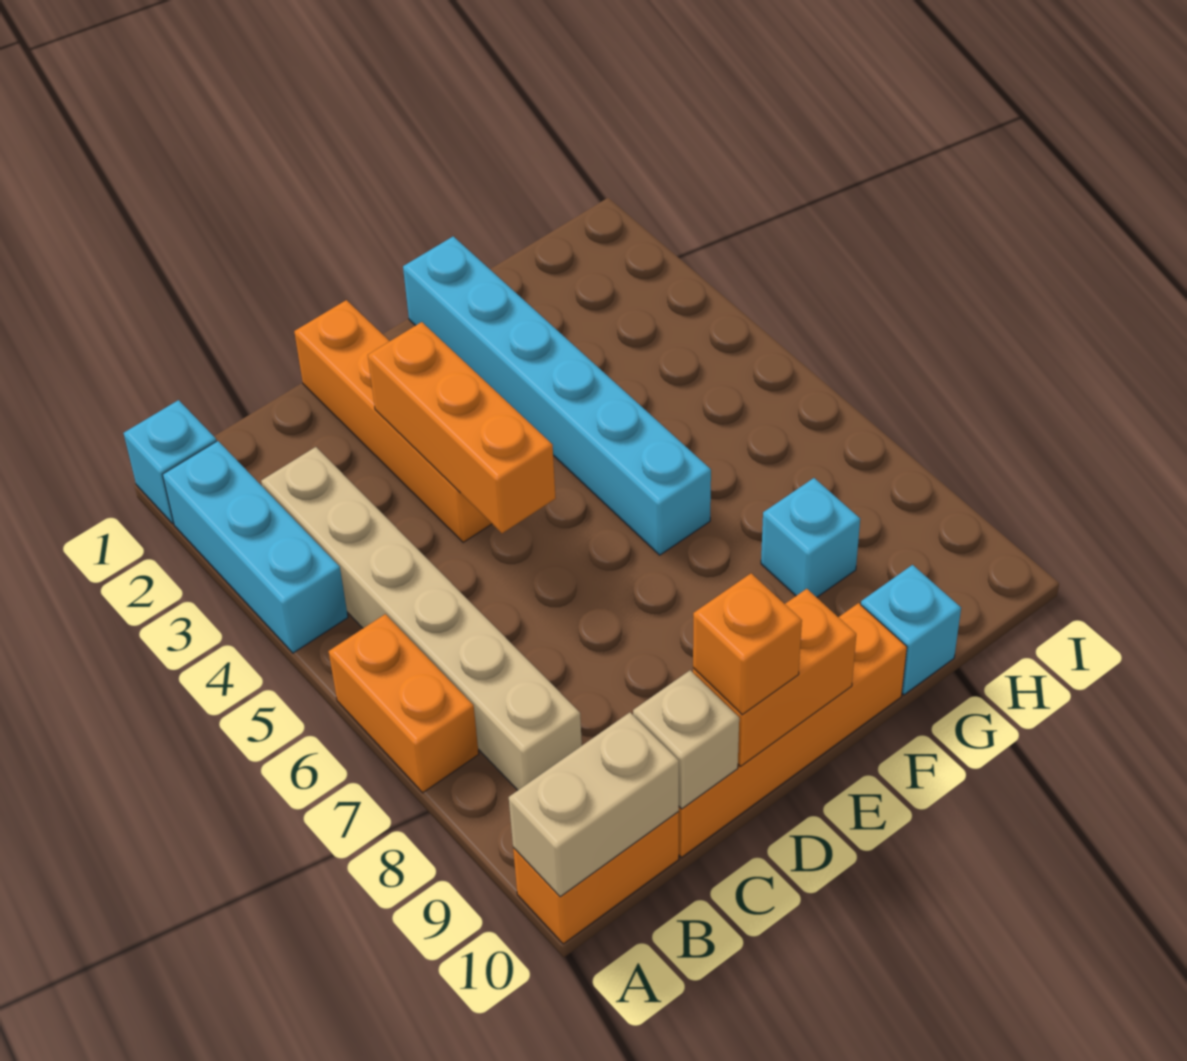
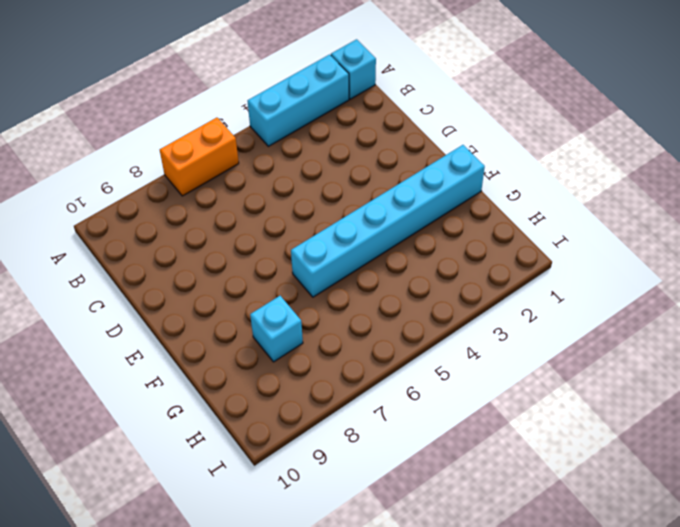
none -> orange brick A10:B10 level 1
none -> tan brick B3:B8 level 1
none -> orange brick C10:F10 level 1

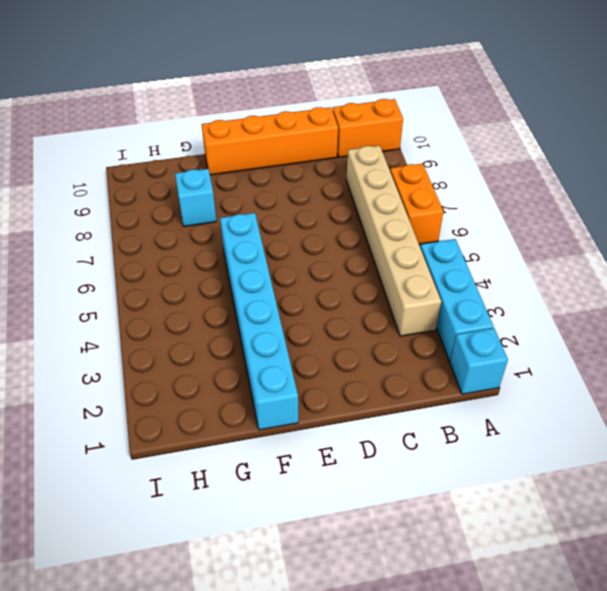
none -> orange brick D1:D4 level 1
none -> cyan brick G10 level 1
none -> tan brick A10:B10 level 2

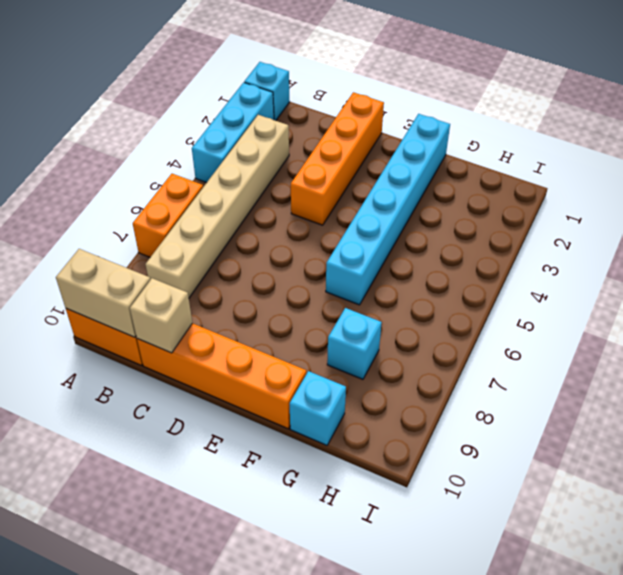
none -> orange brick D3:D5 level 2
none -> orange brick D10:E10 level 2
none -> orange brick D10 level 3

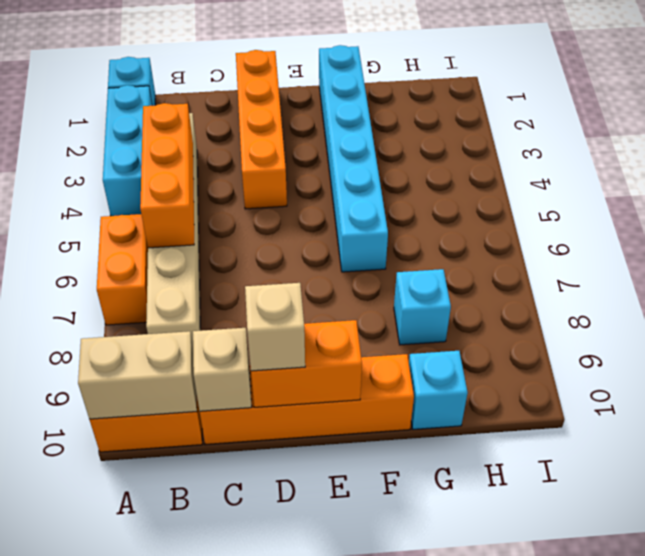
orange brick B4:B6 level 2 -> orange brick D3:D5 level 2
tan brick D10 level 3 -> orange brick D10 level 3

